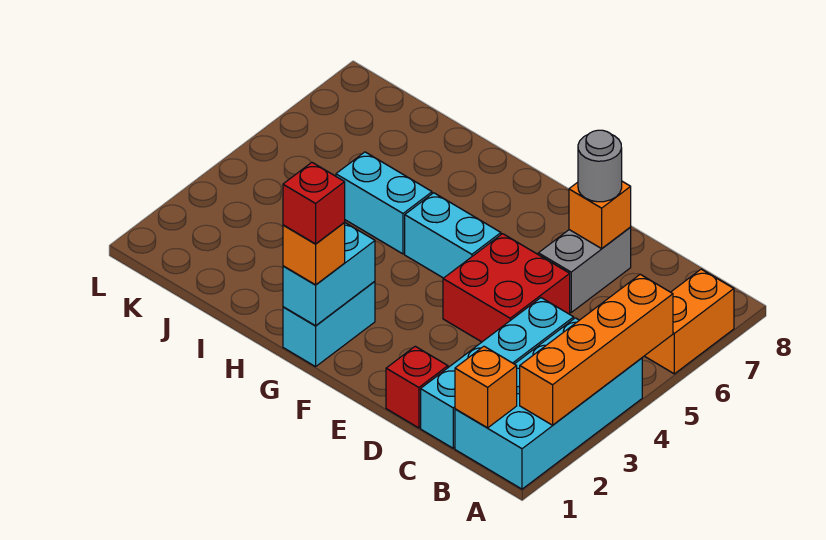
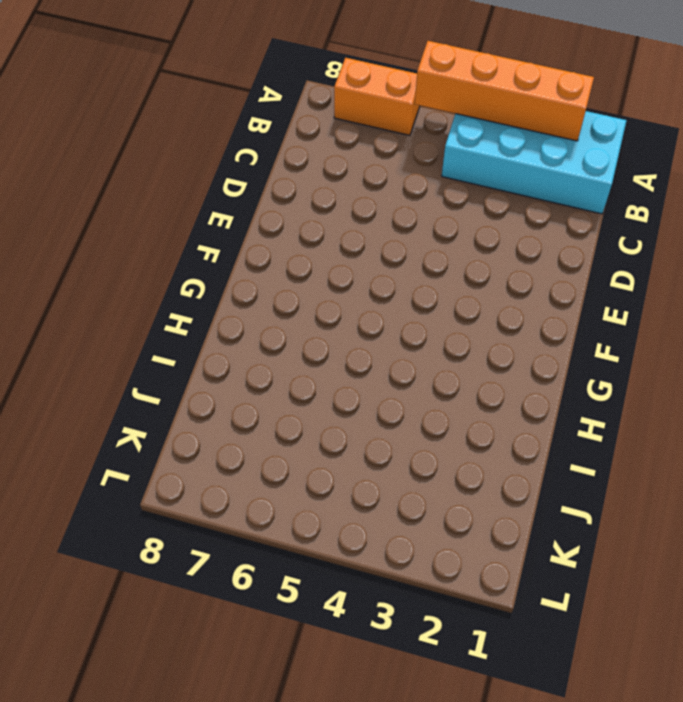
none -> cyan brick C1:C4 level 1
none -> red brick D1 level 1
none -> red brick D4:E5 level 1

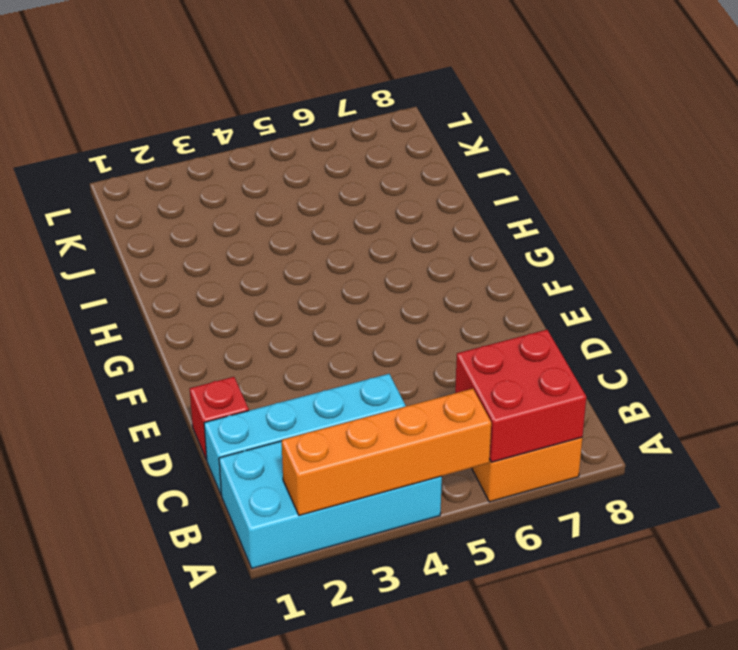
red brick A6:B7 level 2 -> red brick D4:E5 level 1
none -> grey brick D6:D7 level 1
none -> cyan brick F5:G5 level 1
none -> cyan brick G1:G2 level 1

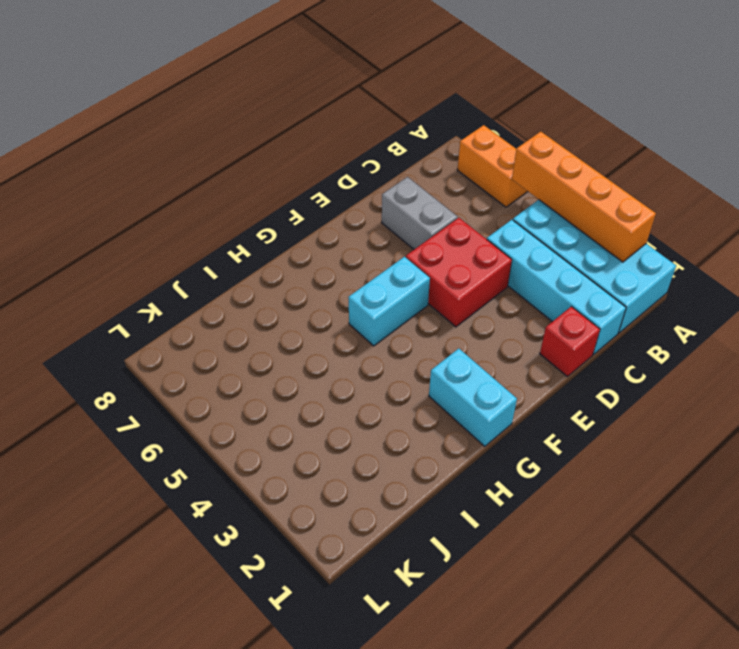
none -> cyan brick H5:I5 level 1
none -> orange brick B1 level 2
none -> orange brick D7 level 2

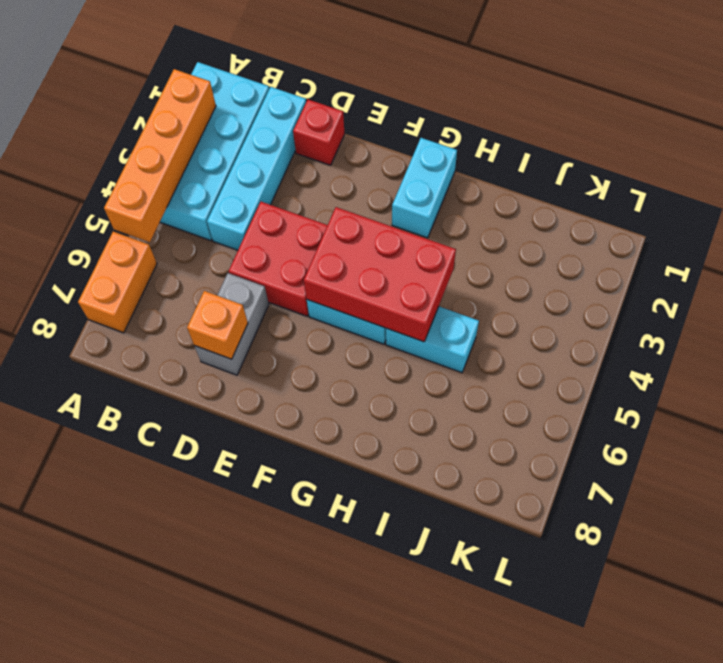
red brick F4:H5 level 2 -> none
none -> orange brick B1 level 2
none -> cyan brick G1:G2 level 2
none -> grey round brick D7 level 3

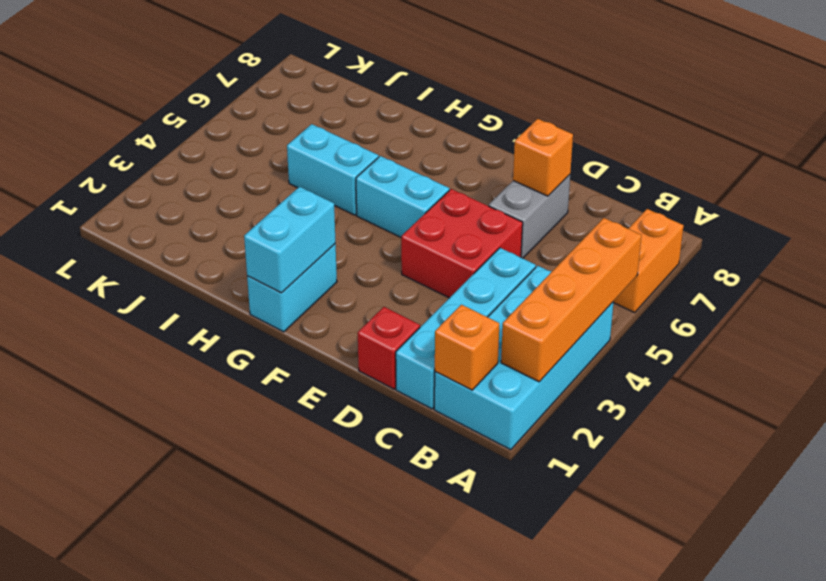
none -> grey round brick D7 level 3
none -> orange brick G1 level 3
none -> red brick G1 level 4

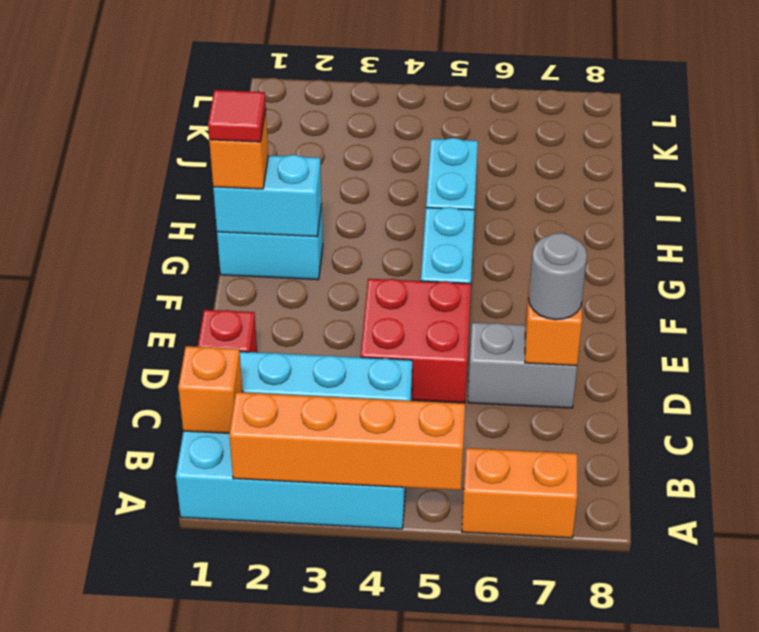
red tile G1 level 4 -> red brick G1 level 4

